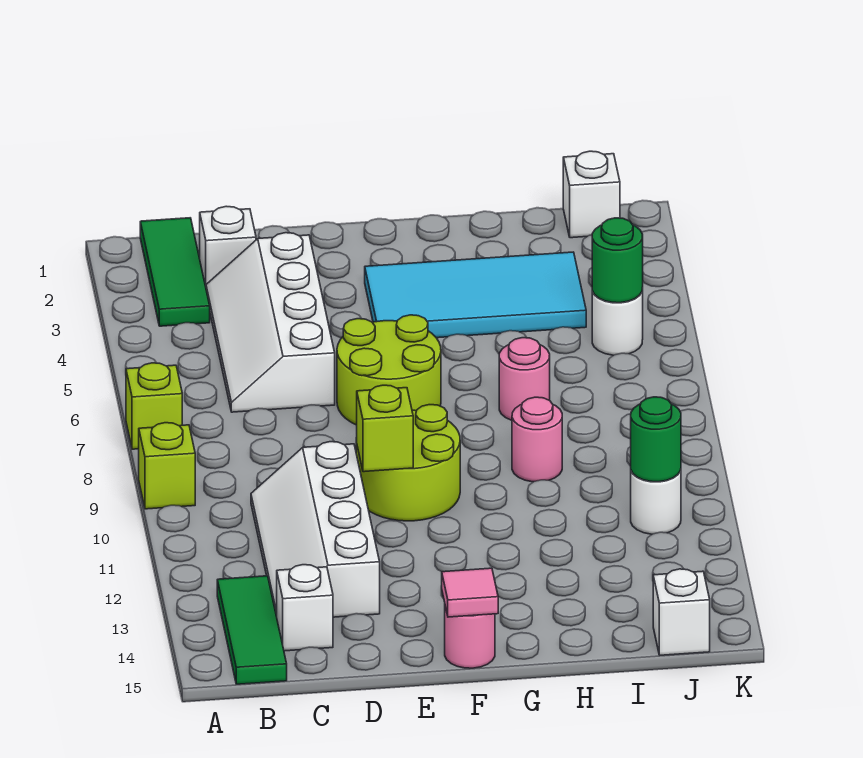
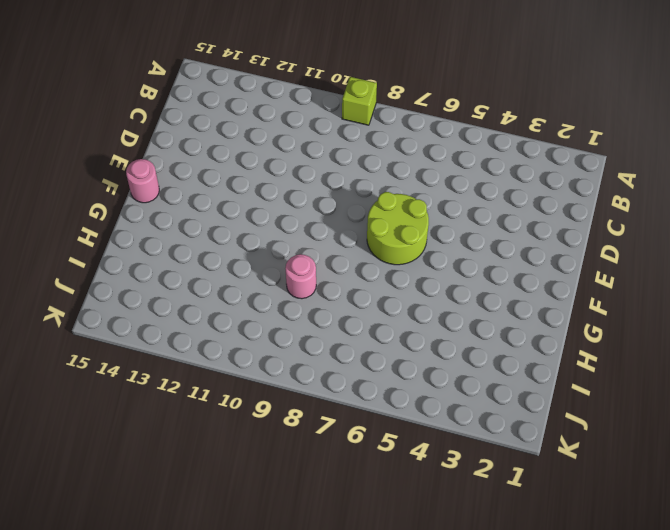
none -> lime brick A7 level 1
none -> green tile B1:B3 level 1
none -> green tile B13:B15 level 1

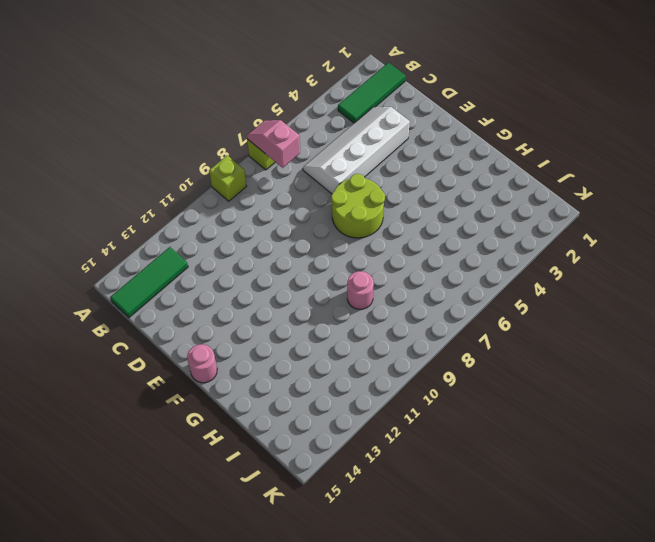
pink slope A7:B7 level 2 top B -> none
none -> white brick C2 level 1
none -> white slope C10:D13 level 1 top D
none -> white brick C14 level 1

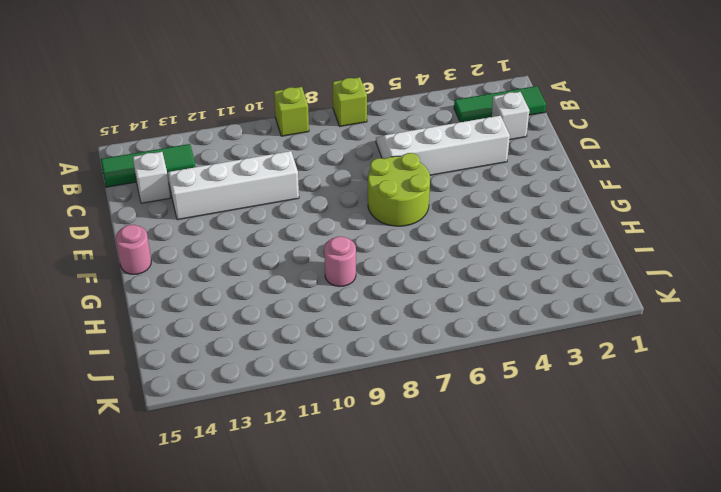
none -> lime round brick E9:F10 level 1
none -> cyan tile F3:I4 level 1
none -> pink round brick H7 level 1

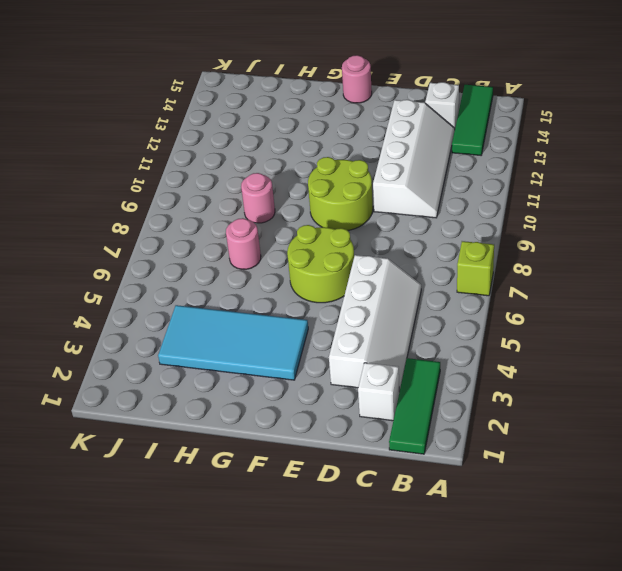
none -> lime brick A9 level 1
none -> white brick J1 level 1
none -> white round brick J5 level 1

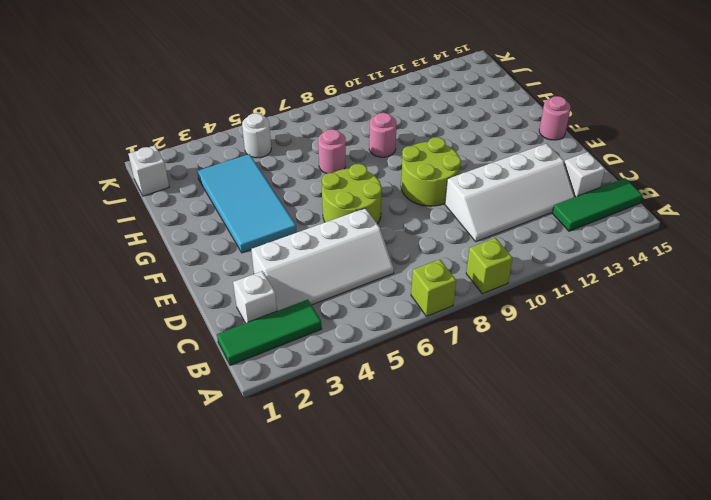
none -> white round brick J11 level 1
none -> white brick J15 level 1
none -> lime brick E10 level 2

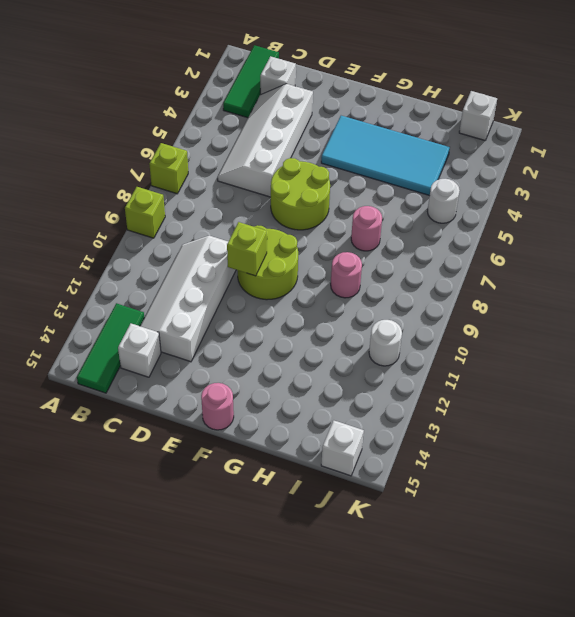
none -> pink tile F15 level 2
none -> green round brick J5 level 2
none -> green round brick J11 level 2

